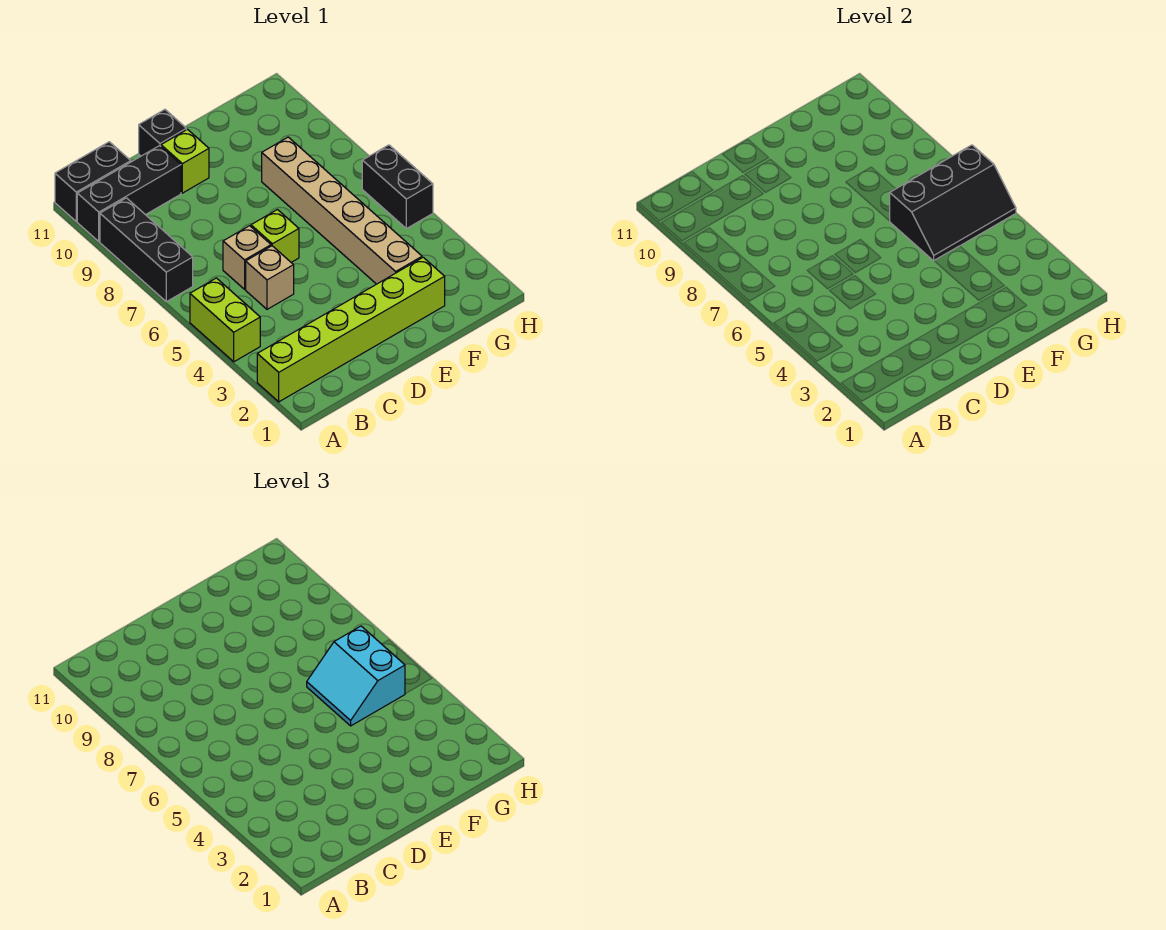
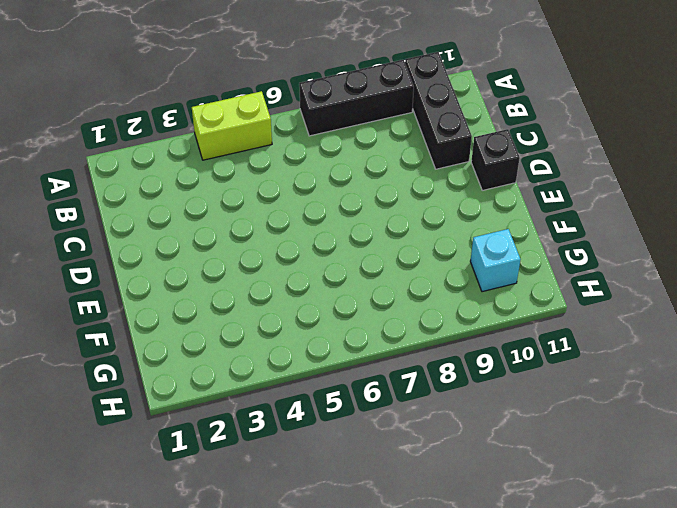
cyan brick G10 level 1 -> none
none -> lime brick A2:F2 level 1
none -> black brick A11:B11 level 1
none -> tan brick C5 level 1

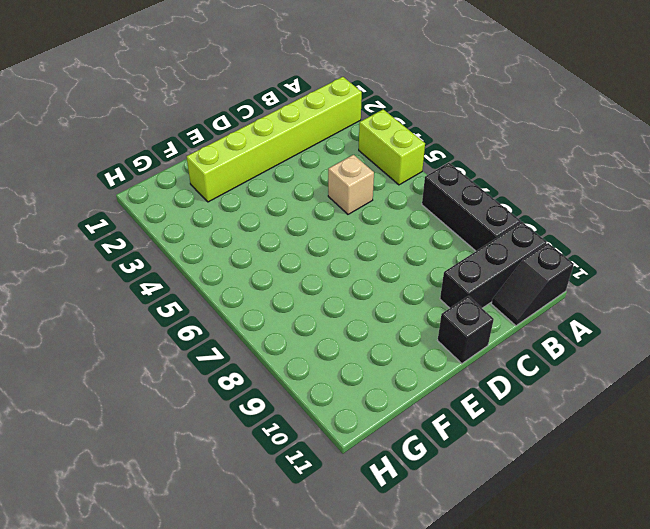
black slope A11:B11 level 1 top A -> black brick A11:B11 level 1
none -> tan brick C6 level 1
none -> lime brick D6 level 1
none -> lime brick D10 level 1

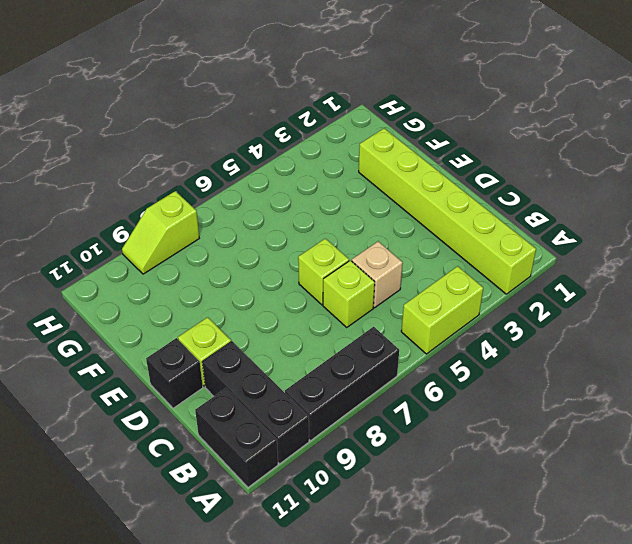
lime brick C6 level 1 -> tan brick C6 level 1
lime slope H8:H9 level 1 top 8 -> none
none -> tan brick F3:F8 level 1
none -> black brick H5:H6 level 1
none -> black slope F5:H6 level 2 top 6

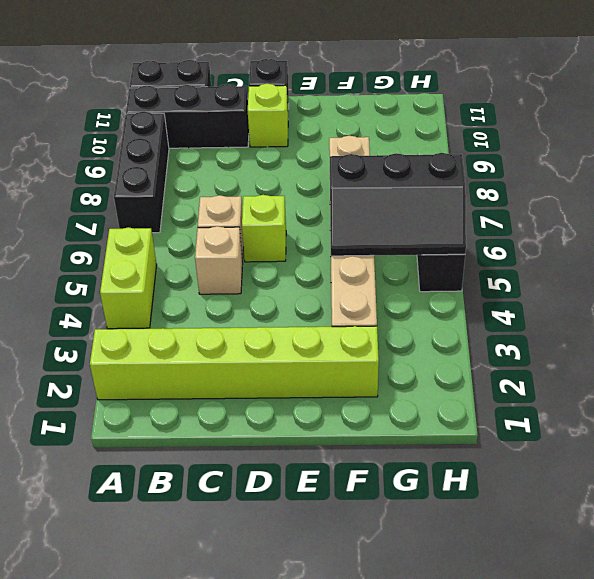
none -> cyan slope F5:G6 level 3 top G

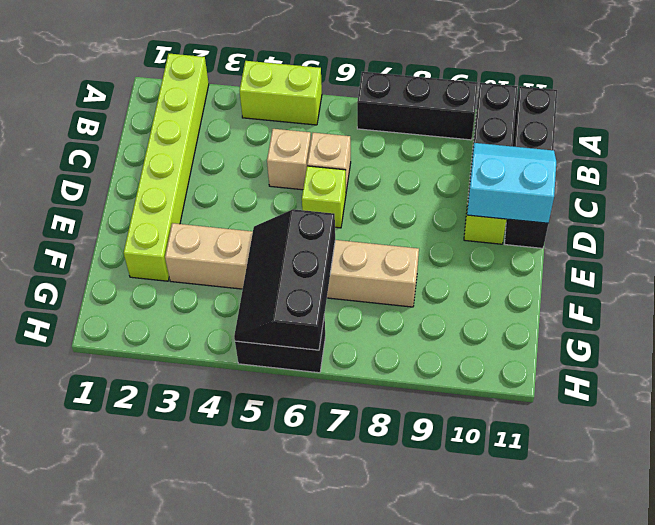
cyan slope C10:D11 level 2 top D -> cyan slope F5:G6 level 3 top G

